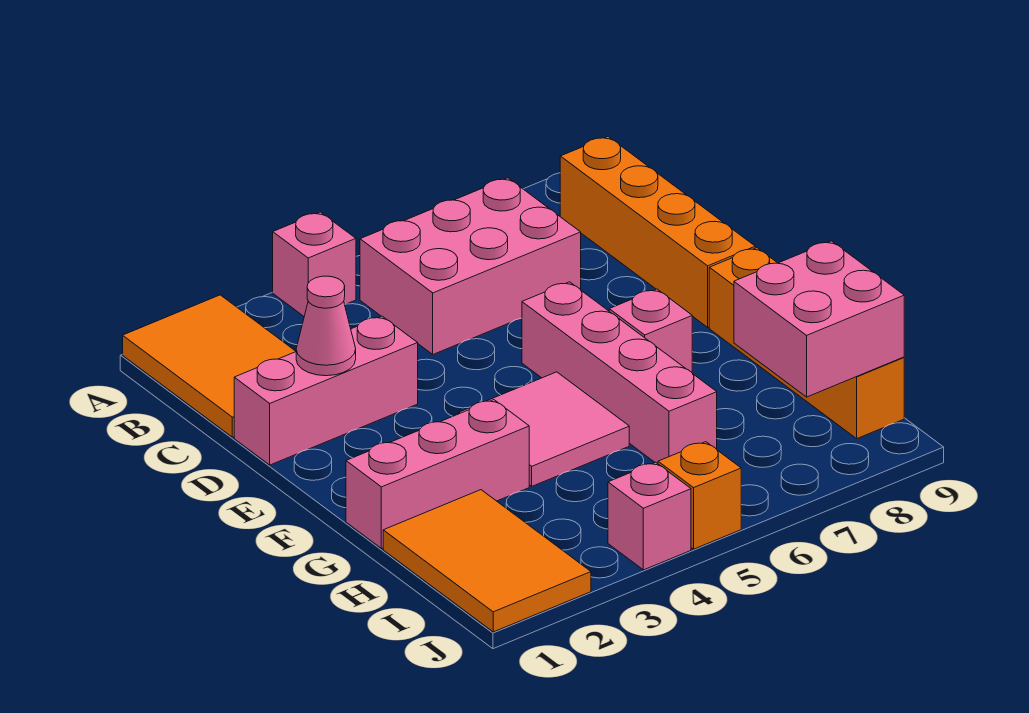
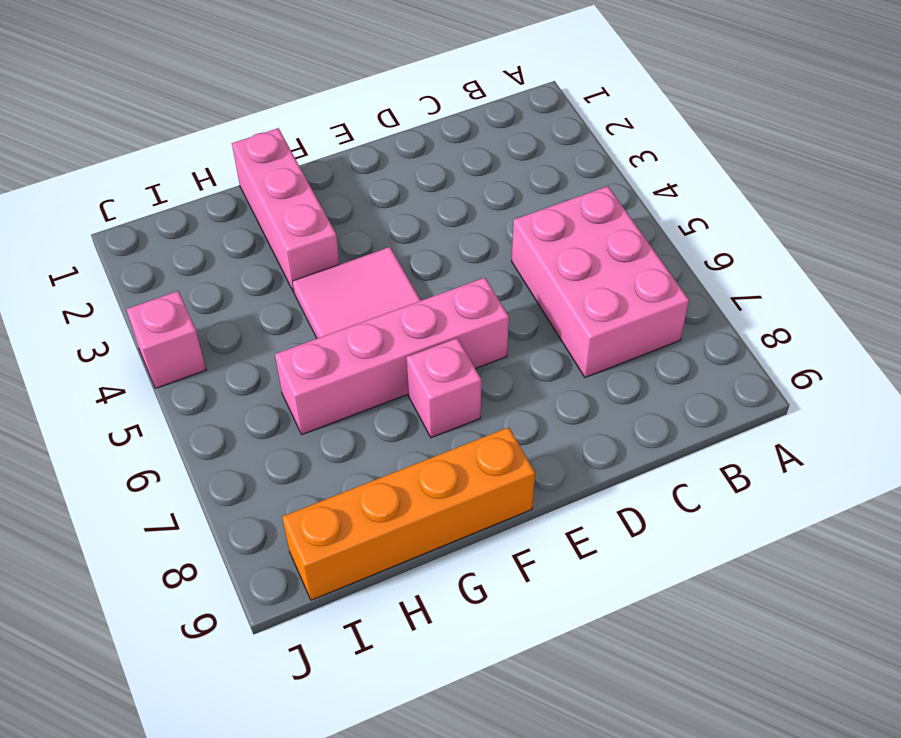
none -> orange tile A1:C2 level 1
none -> pink brick A4 level 1
none -> orange brick B9:E9 level 1

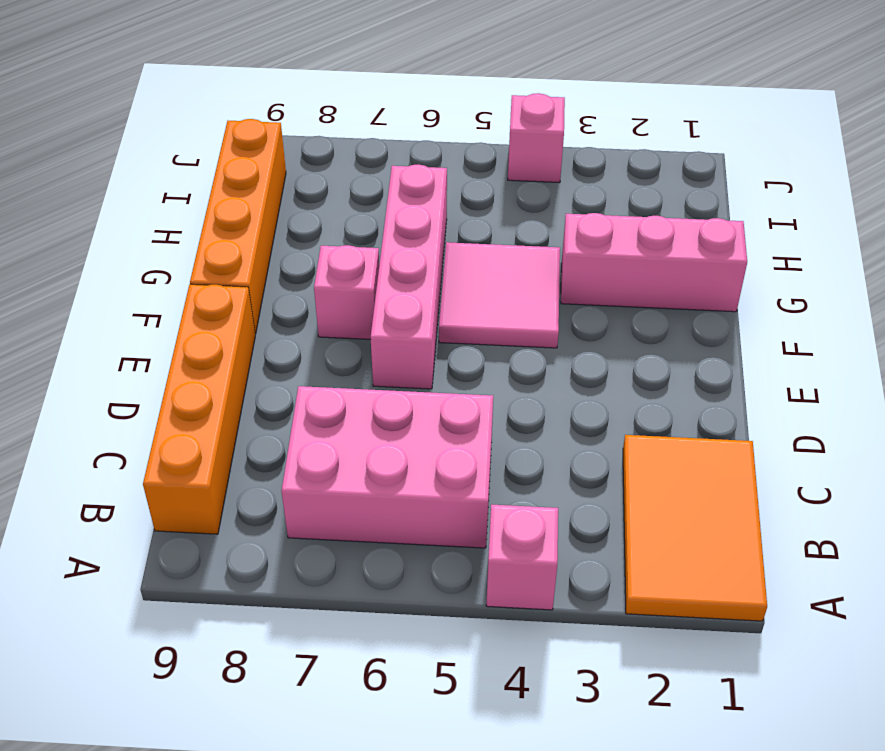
none -> pink brick D1:D3 level 1
none -> orange tile H1:J2 level 1
none -> orange brick J5 level 1

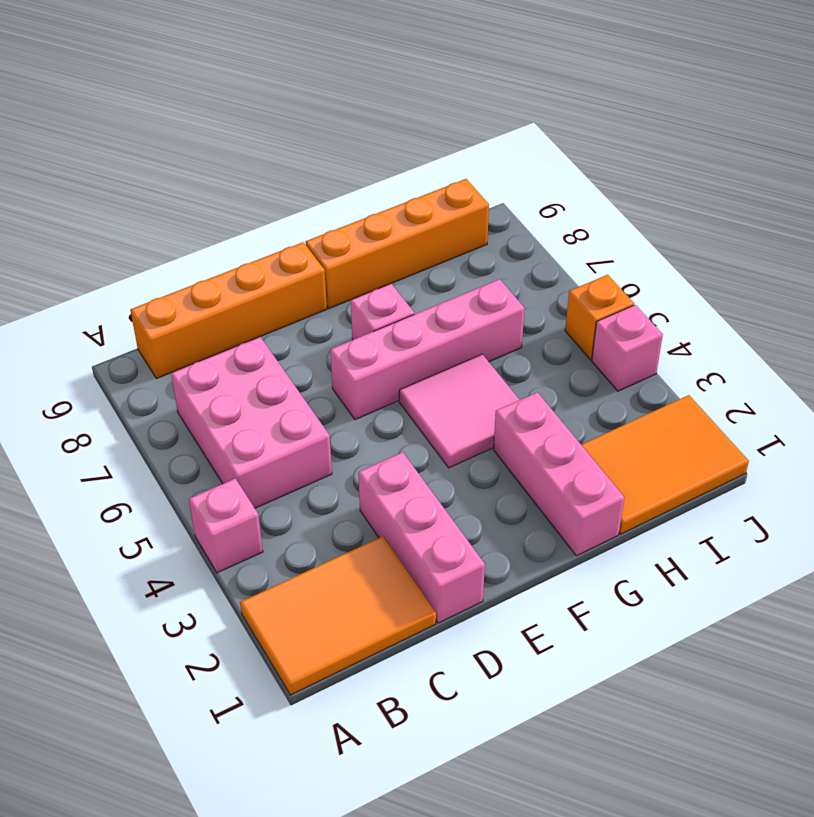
none -> pink cone D2 level 2
none -> pink brick H8:I9 level 2

